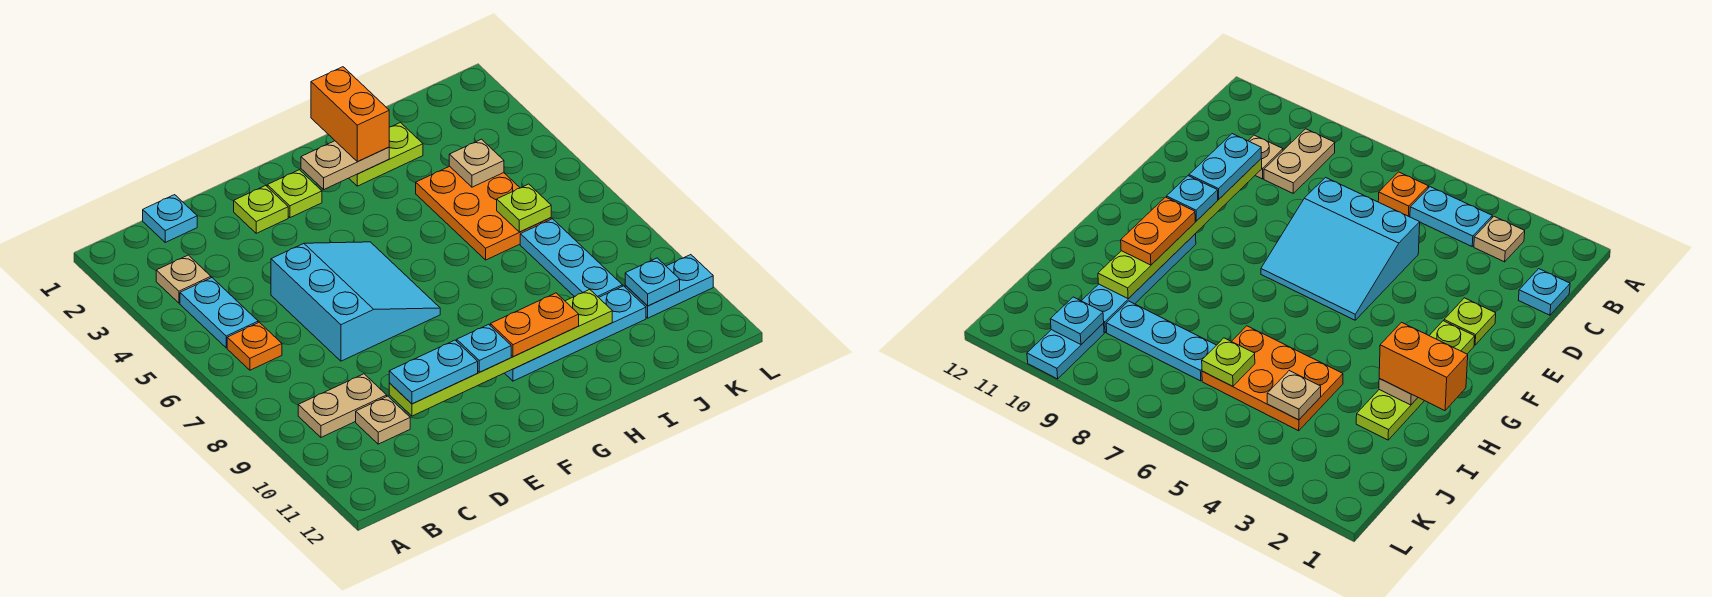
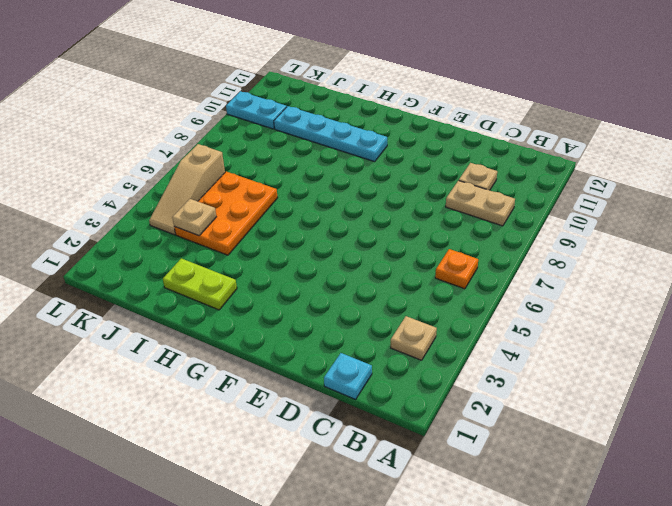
tan slope K4:K6 level 1 top 6 -> none
none -> cyan plate B4:B5 level 1
none -> cyan slope D5:F7 level 1 top D
none -> lime plate E2 level 1

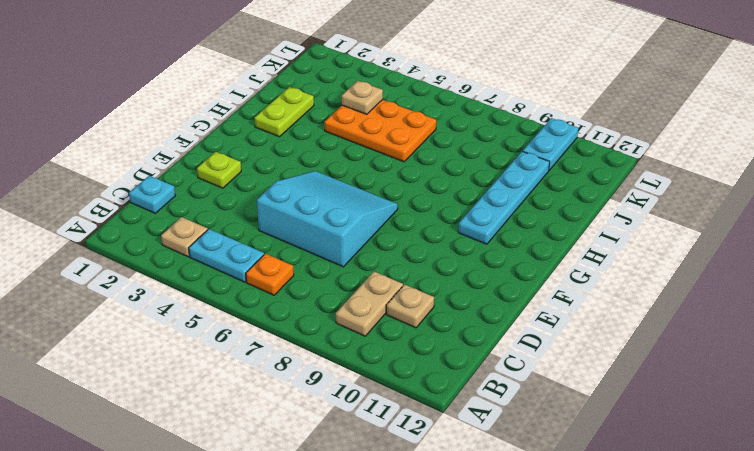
none -> lime plate F2 level 1
none -> cyan plate J7:J9 level 1
none -> lime plate D10:I10 level 2

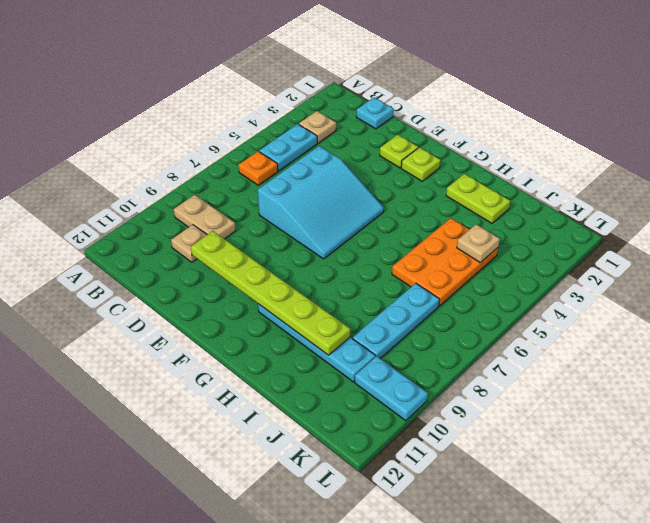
none -> tan plate G2:H2 level 2
none -> lime plate J6 level 2
none -> cyan plate K10 level 2

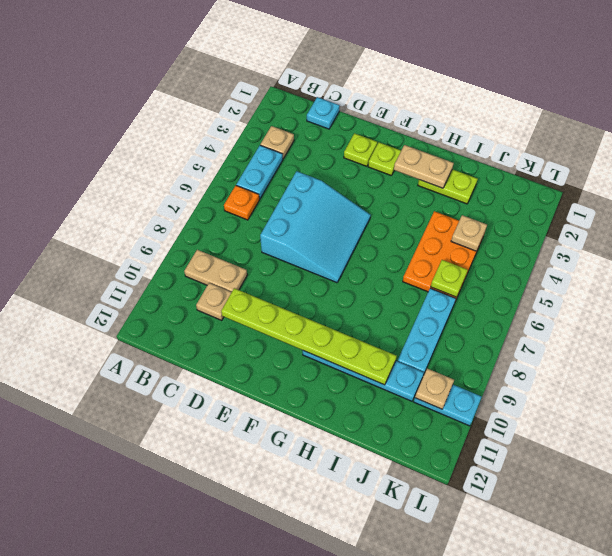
tan plate K10 level 2 -> cyan plate K10 level 2
none -> cyan plate D10:E10 level 3
none -> cyan plate F10 level 3
none -> orange plate G10:H10 level 3

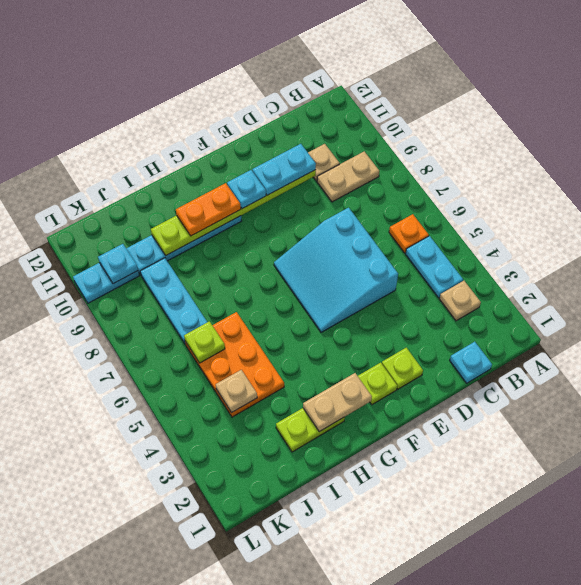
none -> orange brick H1:H2 level 3

